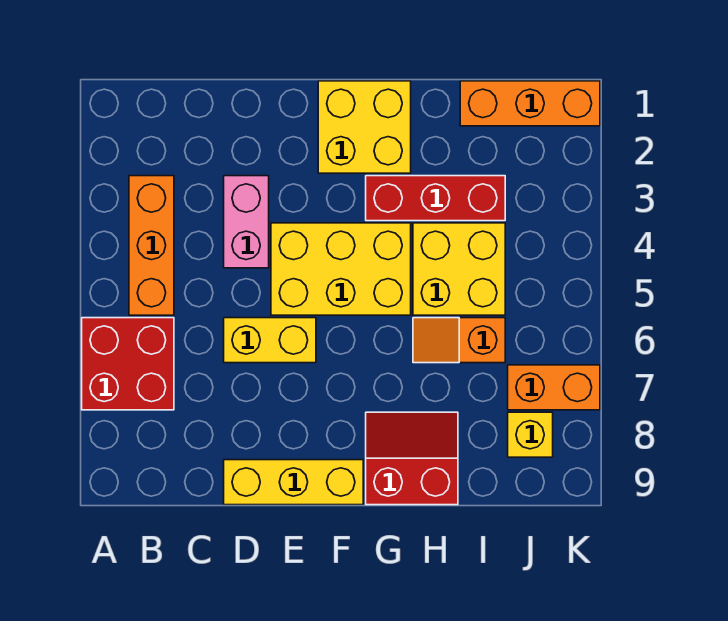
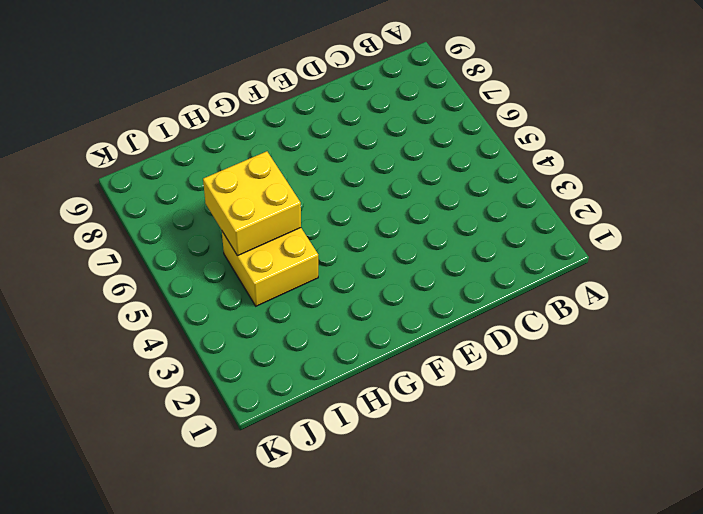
yellow brick H5:I6 level 2 -> yellow brick F1:G2 level 1
none -> red brick A6:B7 level 1
none -> orange brick B3:B5 level 1
none -> pink brick D3:D4 level 1

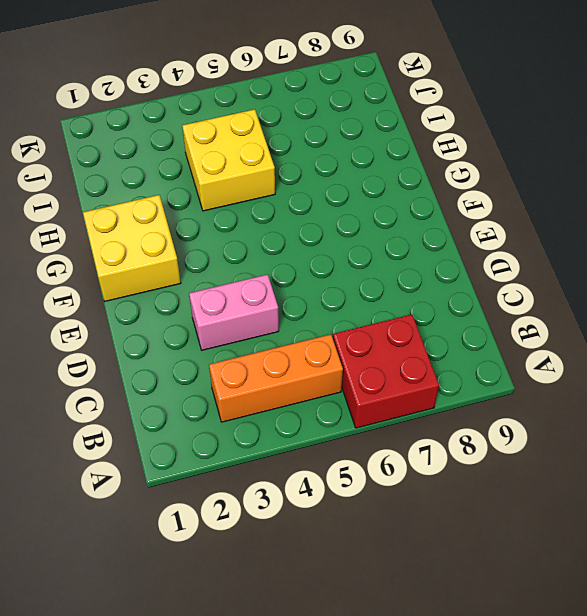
none -> yellow brick D6:E6 level 1
none -> yellow brick D9:F9 level 1
none -> yellow brick E4:G5 level 1

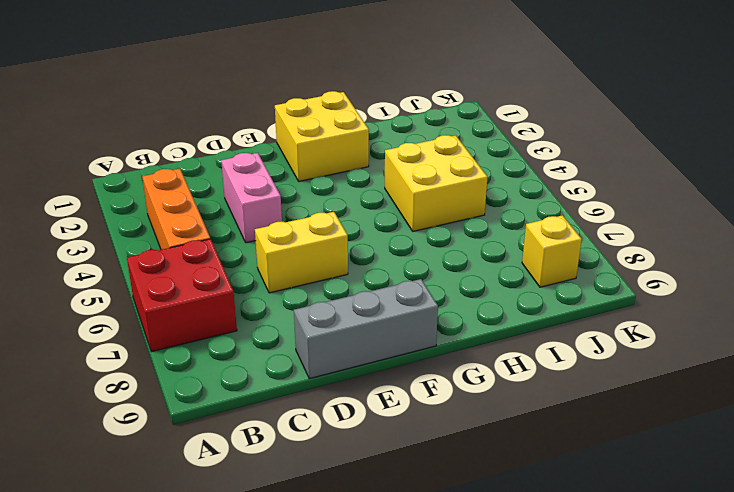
grey brick D9:F9 level 1 -> yellow brick D9:F9 level 1
none -> yellow brick E4:G5 level 1
none -> red brick G3:I3 level 1
none -> red slope G8:H9 level 1 top 9

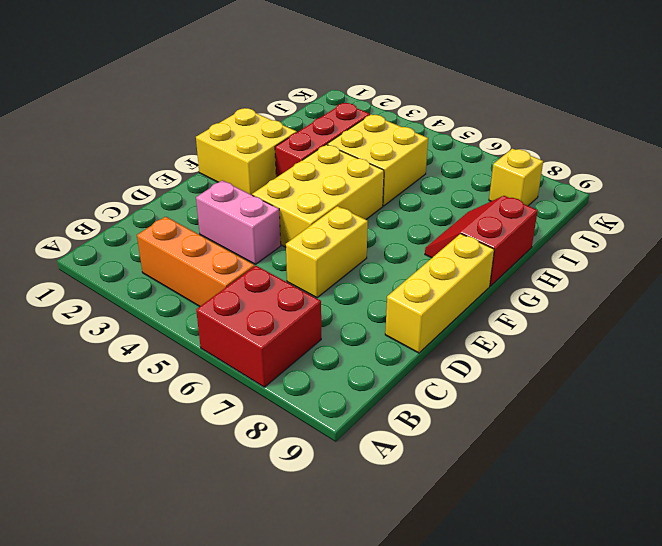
none -> orange slope H6:I6 level 1 top I
none -> orange brick I1:K1 level 1
none -> orange brick J7:K7 level 1

